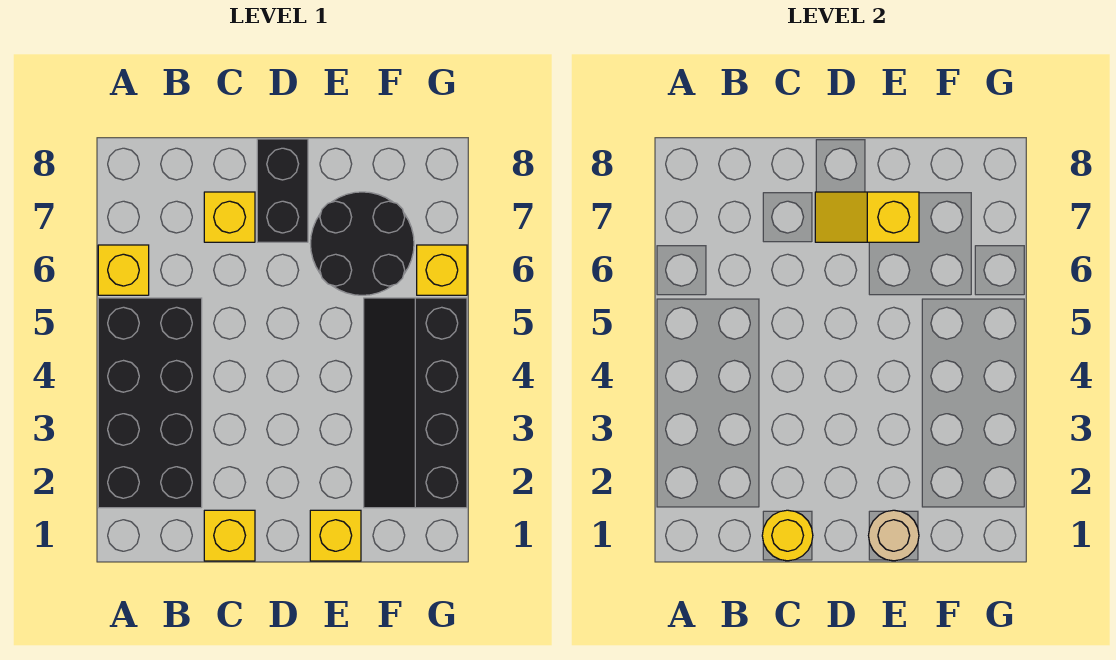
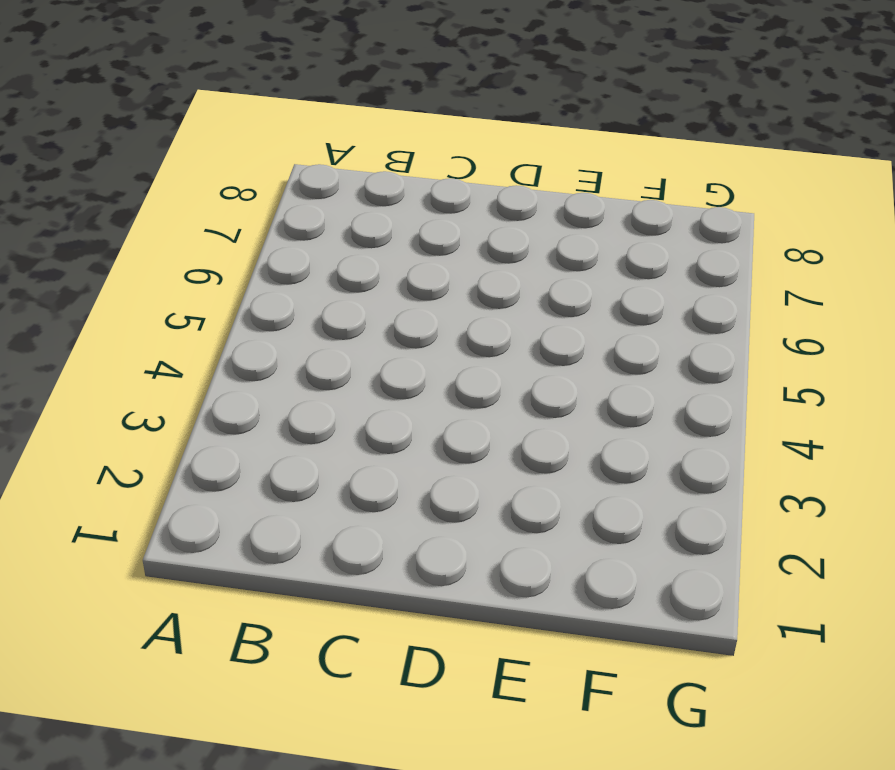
none -> black brick A2:B5 level 1
none -> yellow brick A6 level 1
none -> yellow brick C1 level 1

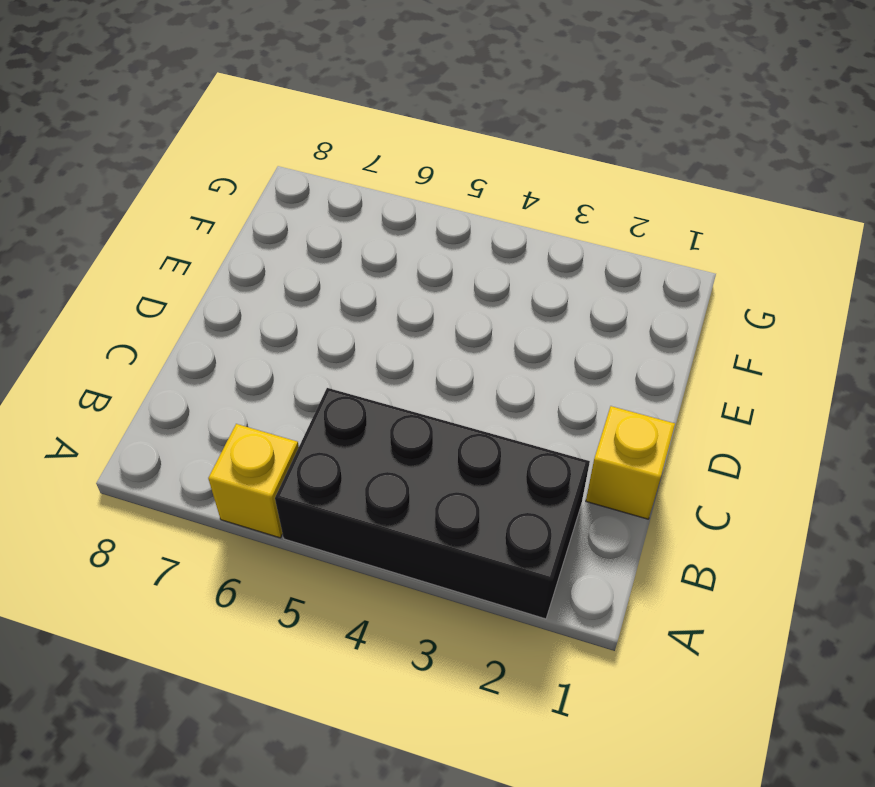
none -> yellow brick C7 level 1
none -> black brick D7:D8 level 1
none -> yellow brick E1 level 1

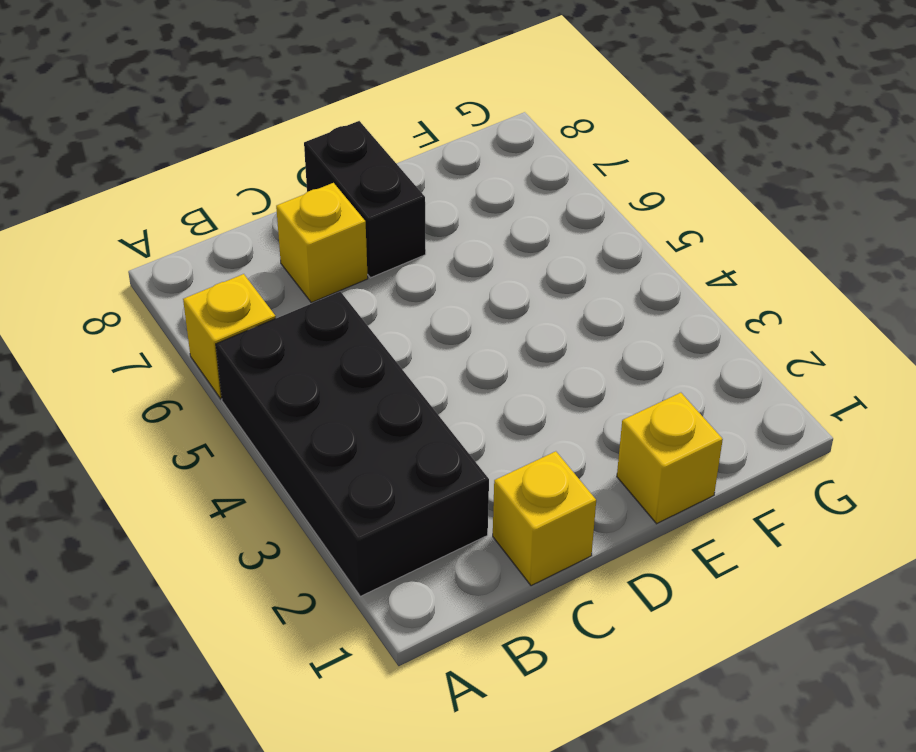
none -> black round brick E6:F7 level 1
none -> black slope F2:G5 level 1 top G
none -> yellow brick G6 level 1

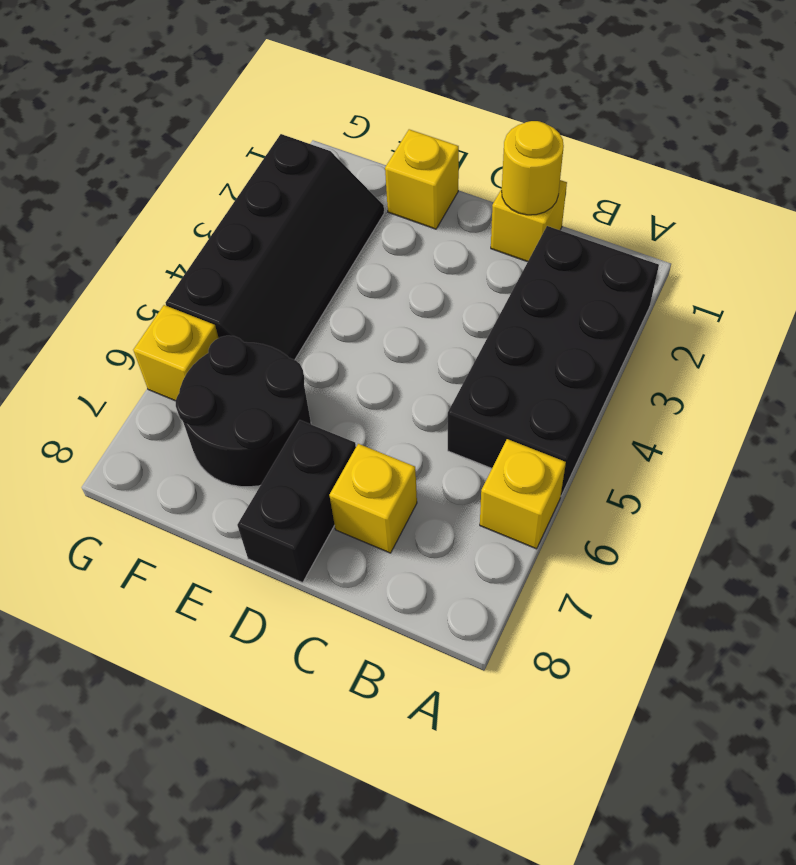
none -> yellow slope D7:E7 level 2 top E
none -> tan round brick E1 level 2

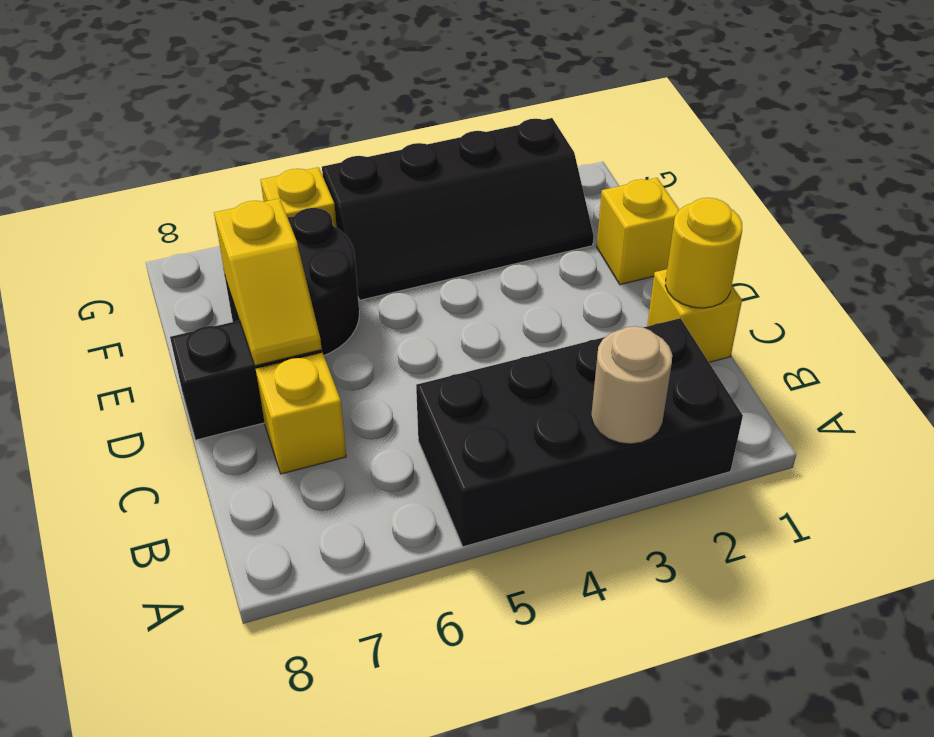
tan round brick A3 level 2 -> tan round brick E1 level 2
none -> yellow brick A6 level 1

